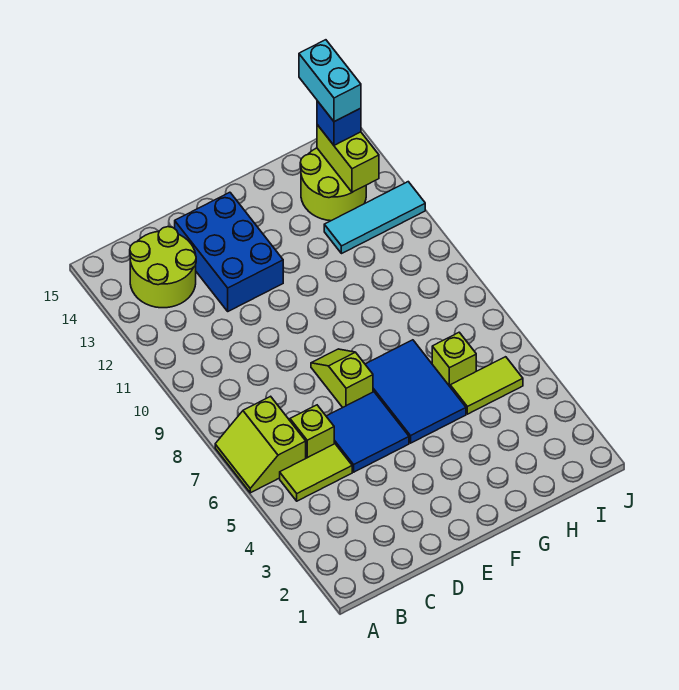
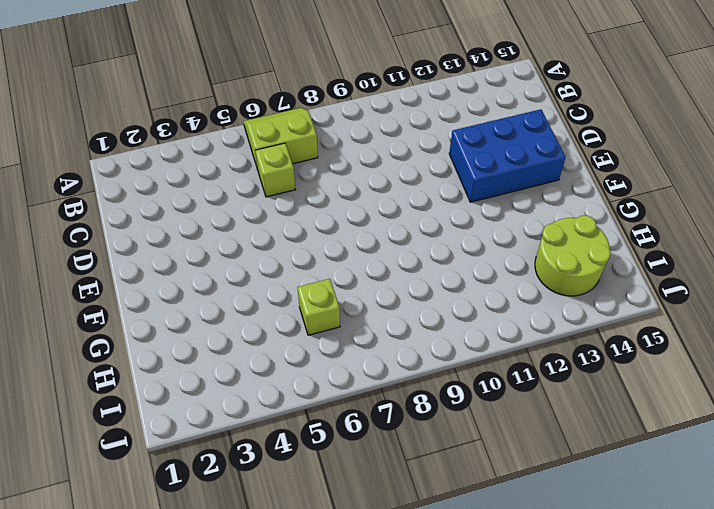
none -> lime tile B5:C5 level 1
none -> lime round brick B13:C14 level 1
none -> blue tile D5:E6 level 1

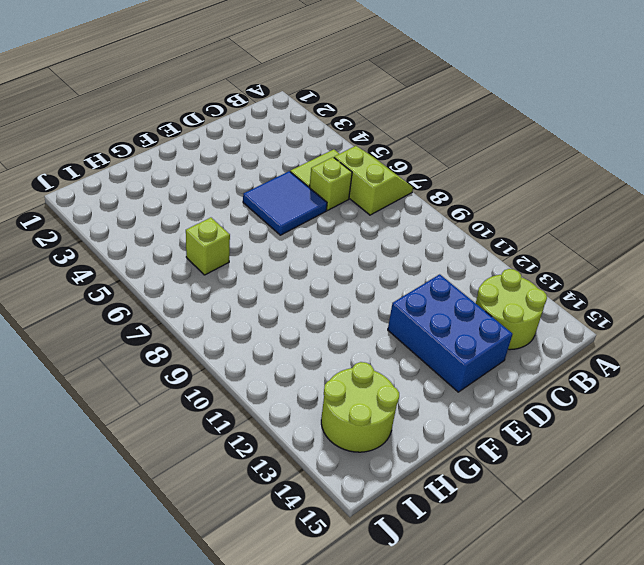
none -> lime slope E7:E8 level 1 top 7
none -> blue tile F5:G7 level 1
none -> lime tile H5:I5 level 1

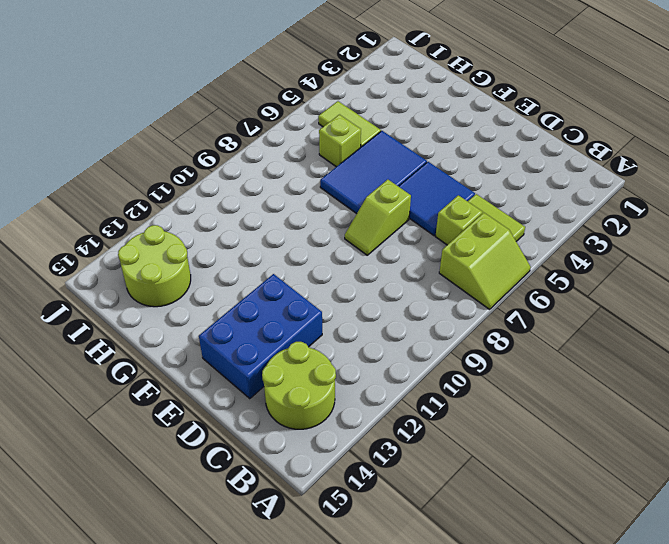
none -> cyan tile H12:J12 level 1
none -> lime brick I13:I14 level 2
none -> blue brick I14 level 3

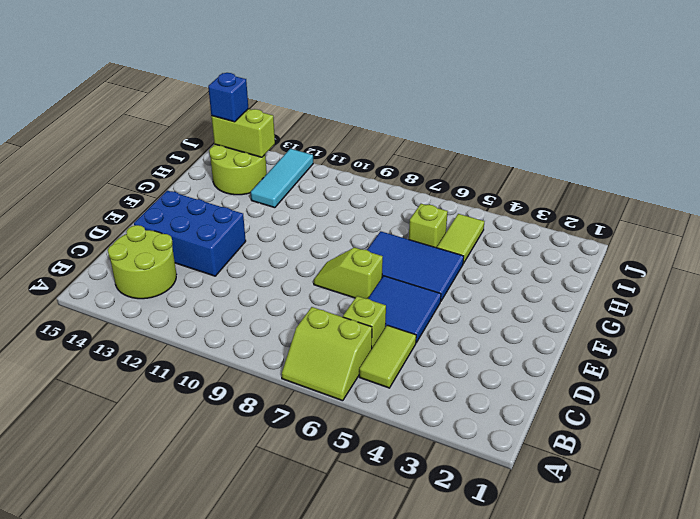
none -> cyan brick I14:I15 level 4

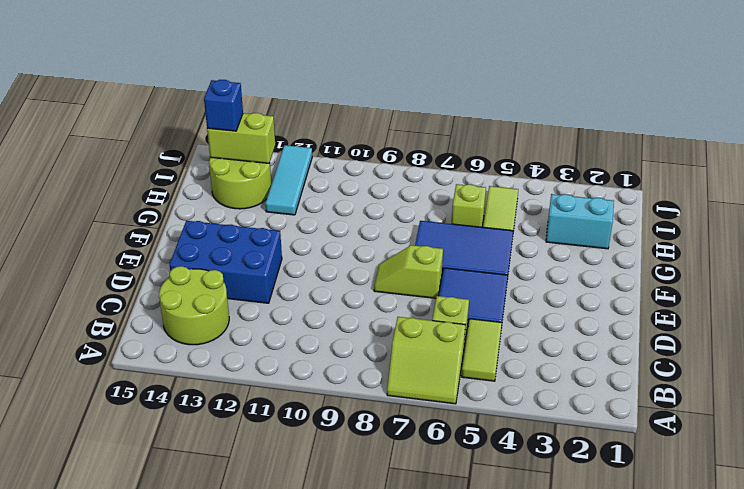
cyan brick H2:H3 level 1 -> cyan brick I14:I15 level 4

